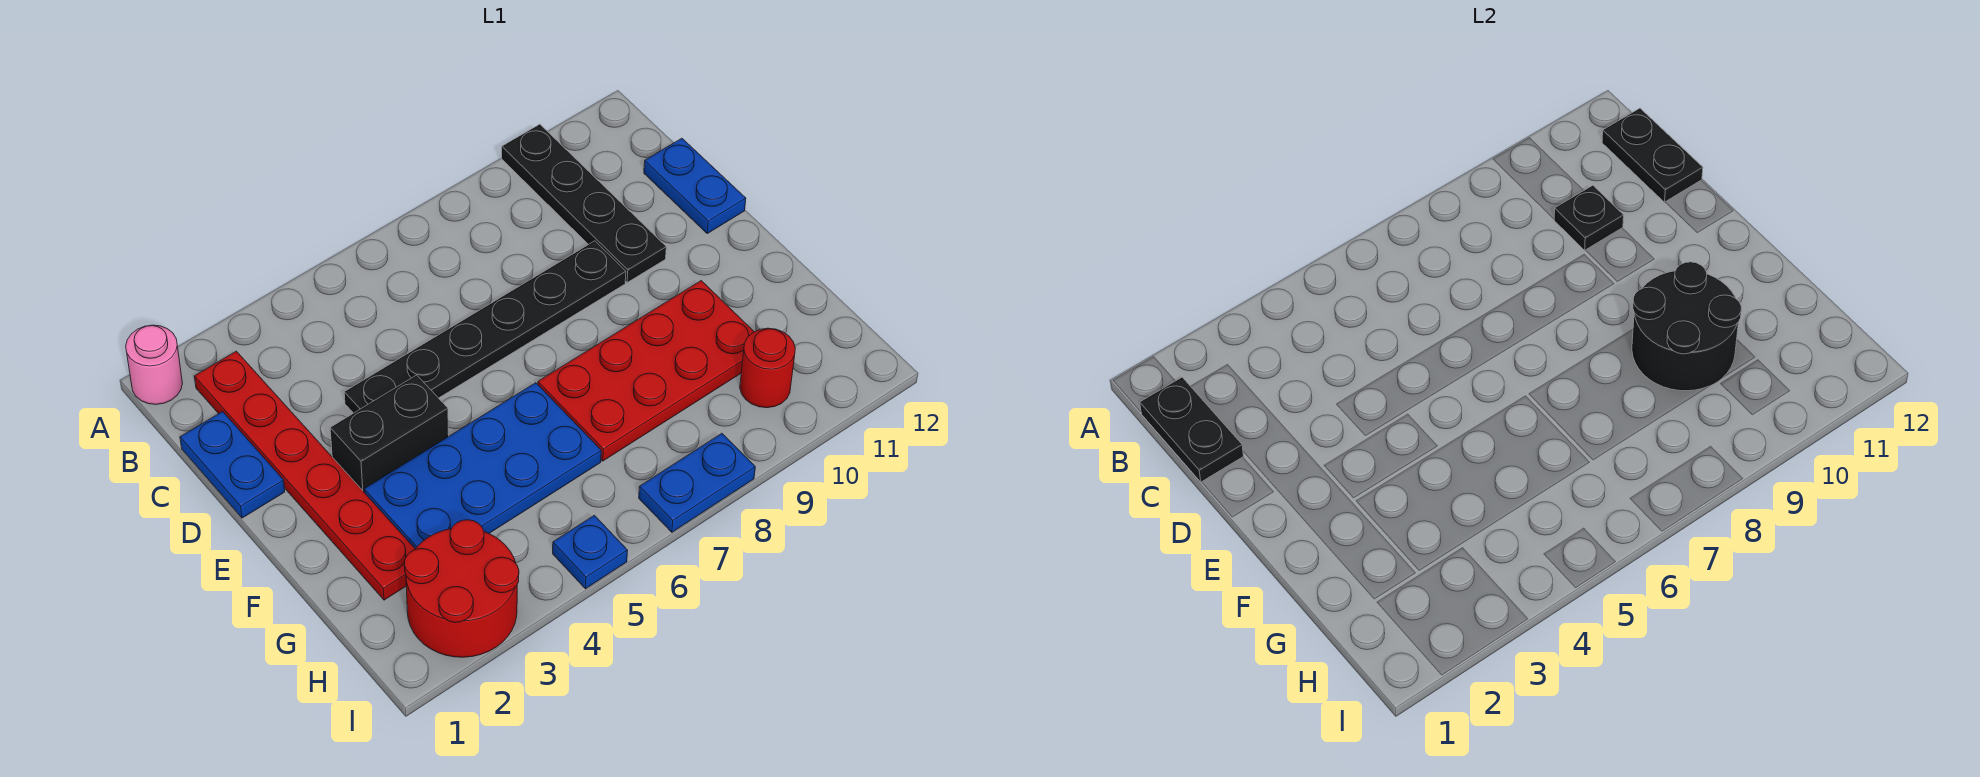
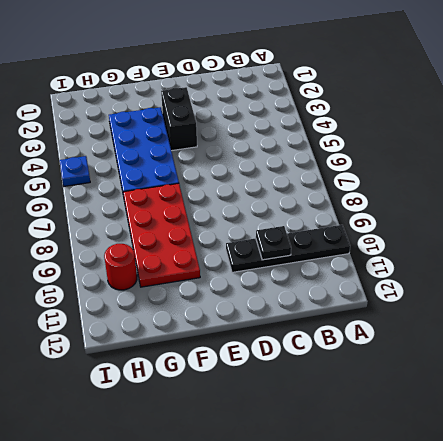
none -> pink round brick A1 level 1
none -> red plate B2:G2 level 1
none -> blue plate C1:D1 level 1

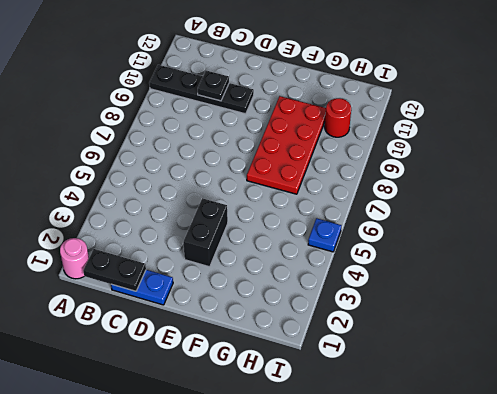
none -> red plate B2:G2 level 1
none -> blue plate C12:D12 level 1
none -> black plate D4:D9 level 1

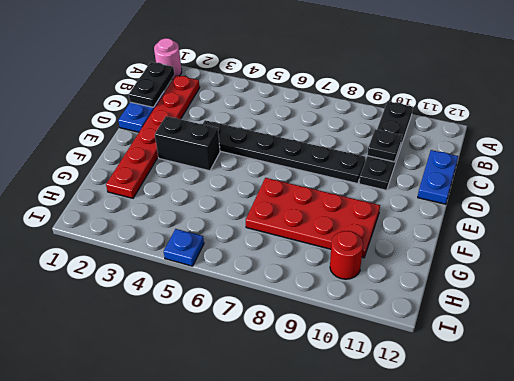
none -> blue plate F3:G6 level 1
none -> red round brick H2:I3 level 1
none -> blue plate I7:I8 level 1

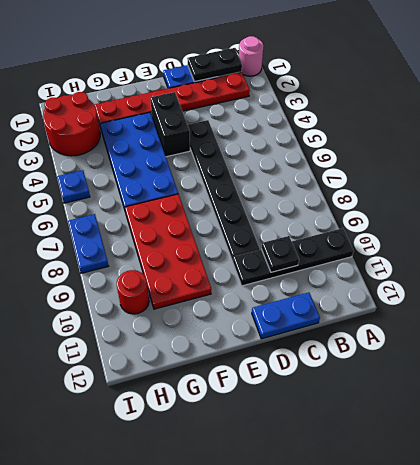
none -> black plate B12:C12 level 2
none -> black round brick F9:G10 level 2

